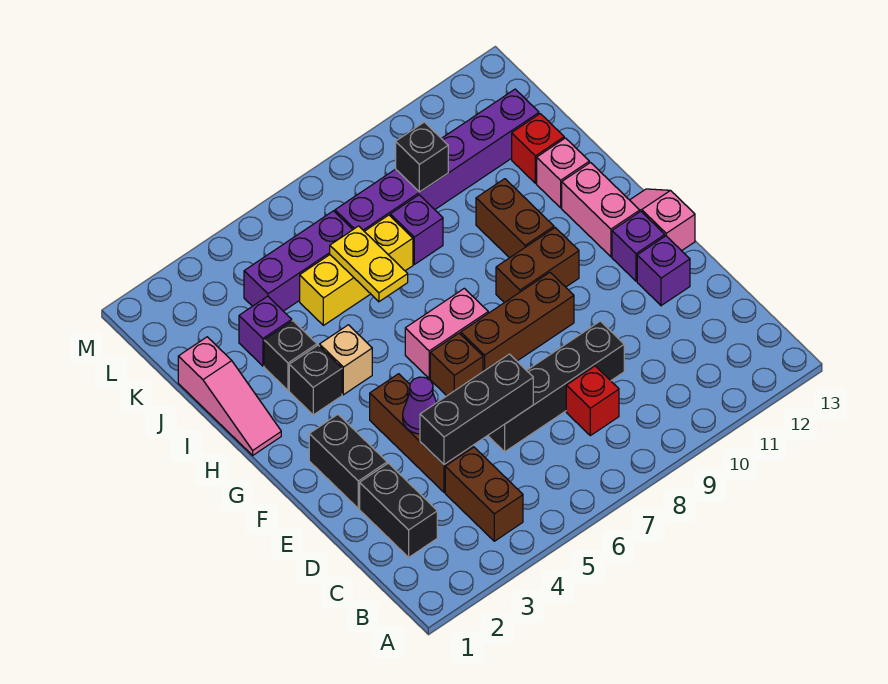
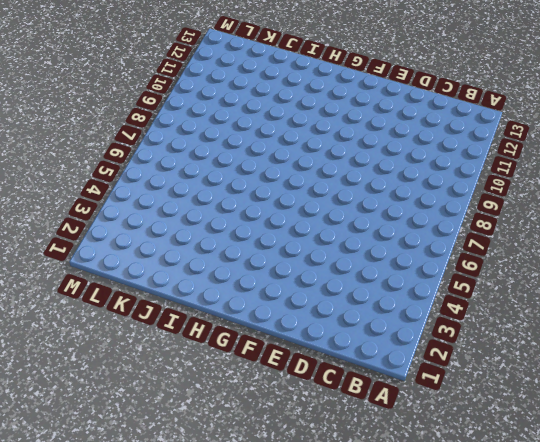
none -> brown brick B4:C4 level 1
none -> black brick C2:D2 level 1
none -> red brick C8 level 1
none -> brown brick D4:F4 level 1

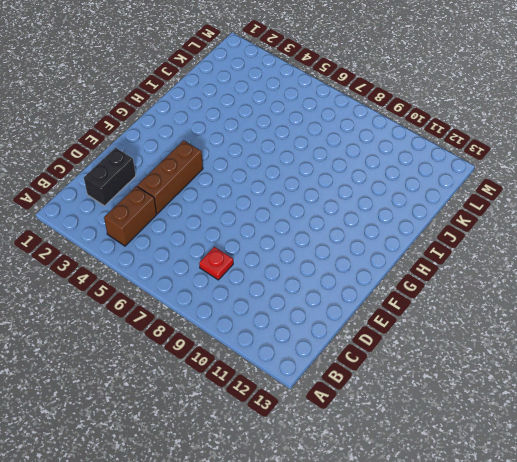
red plate C8 level 1 -> red brick C8 level 1
none -> black brick D6:D9 level 1
none -> black brick E2:F2 level 1
none -> purple brick E12 level 1
none -> brown brick F6 level 1

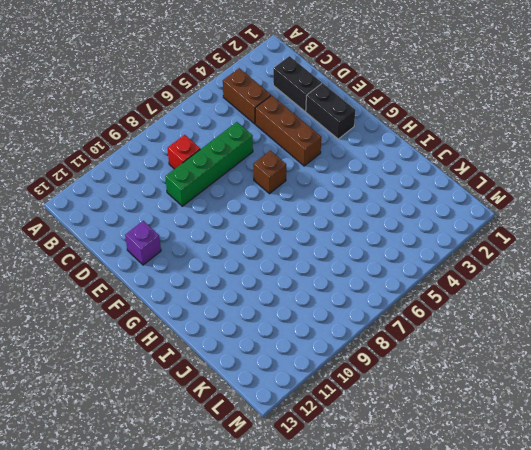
green brick D6:D9 level 1 -> black brick D6:D9 level 1
none -> brown brick F7:F9 level 1
none -> purple brick F12 level 1
none -> pink slope F13:G13 level 1 top F
none -> pink brick G6:G7 level 1

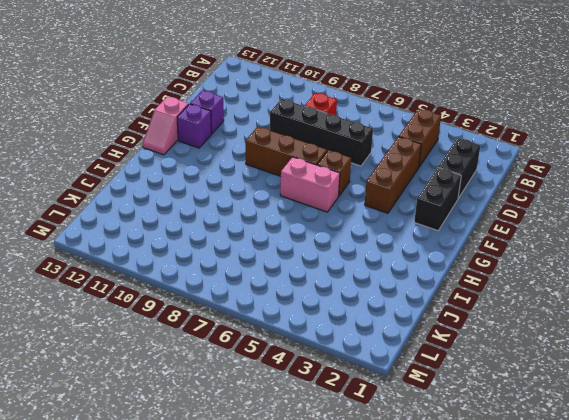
none -> brown brick G9:G10 level 1
none -> pink brick G12:H12 level 1
none -> pink slope H1:J1 level 1 top J
none -> black brick H3 level 1

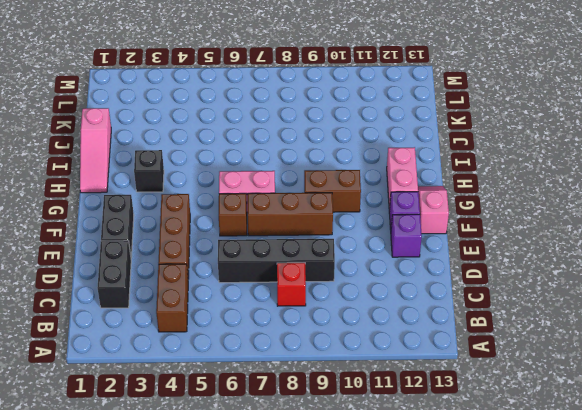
none -> tan brick H4 level 1
none -> brown brick H10:I10 level 1
none -> black brick I3 level 1
none -> pink brick I12 level 1

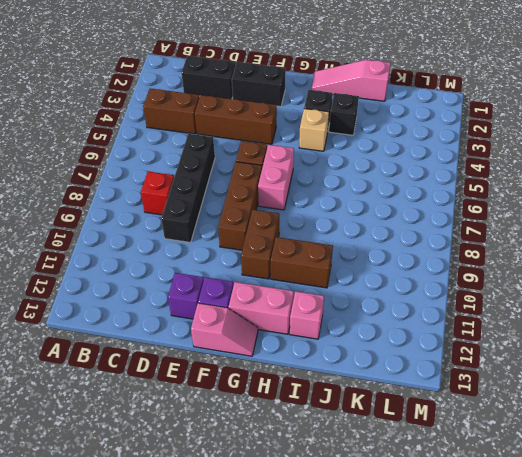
none -> purple brick J3 level 1
none -> yellow brick J5:J7 level 1
none -> purple brick J8 level 1
none -> red brick J12 level 1

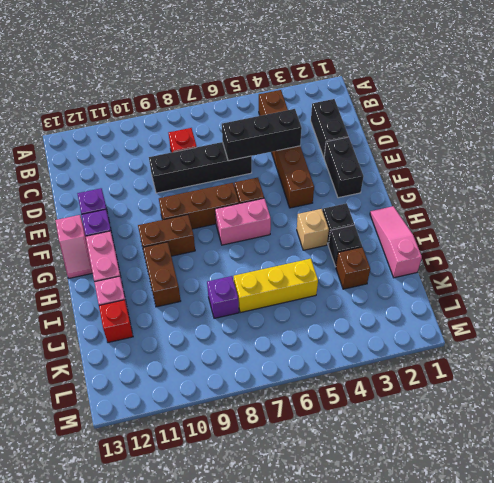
brown brick J3 level 1 -> purple brick J3 level 1
none -> purple brick K4:K6 level 1
none -> purple brick K7:K12 level 1
none -> purple cone E4 level 2
none -> yellow plate I6:J6 level 2

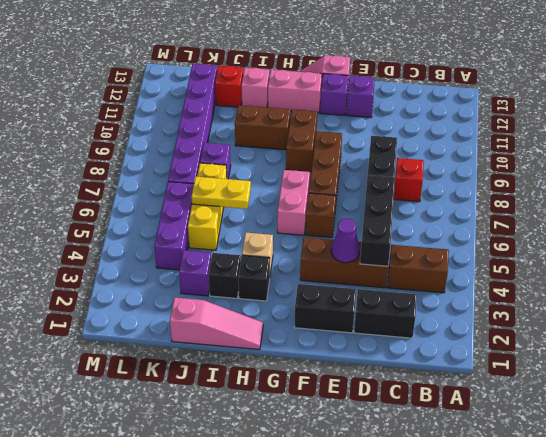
none -> black brick K9 level 2

